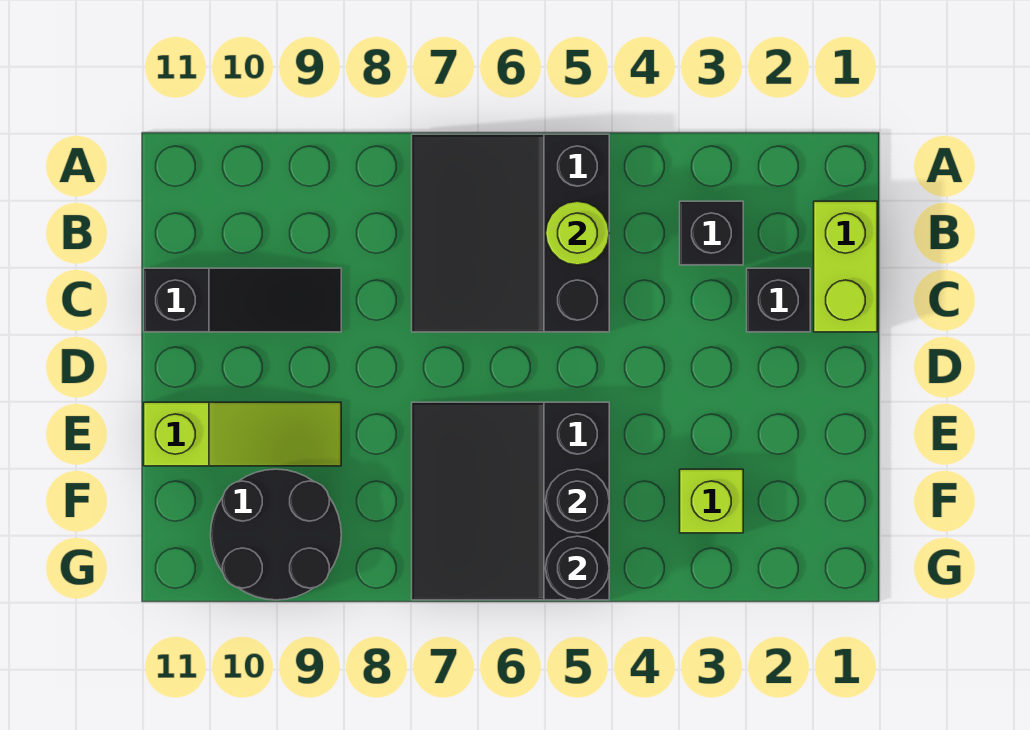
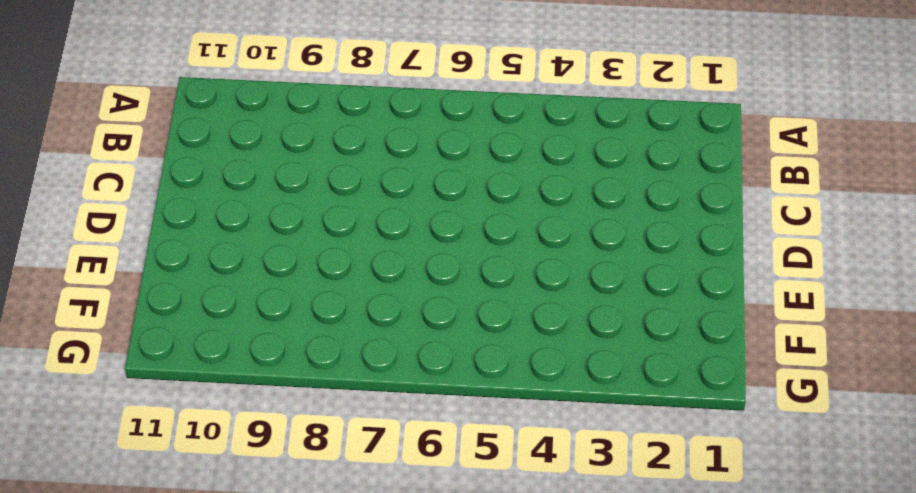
none -> black slope A5:C7 level 1 top 5
none -> lime brick B1:C1 level 1
none -> black brick B3 level 1

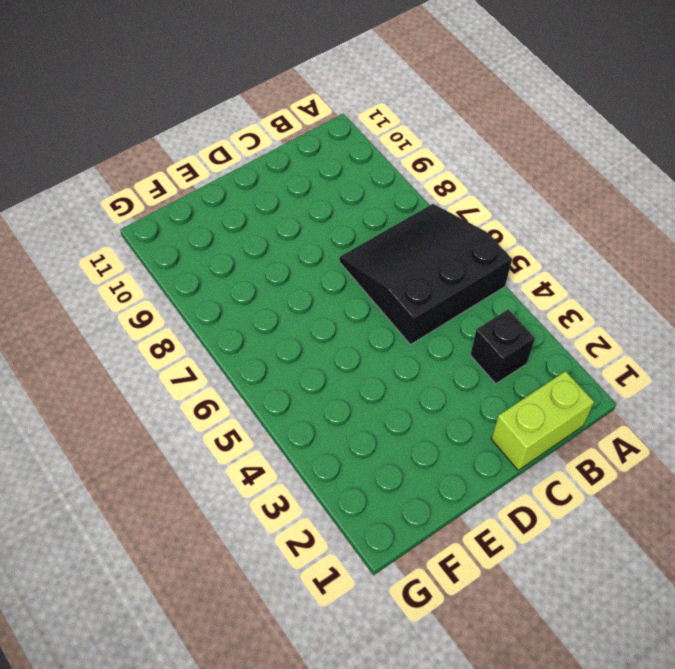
none -> black brick C2 level 1
none -> black slope C9:C11 level 1 top 11
none -> black slope E5:G7 level 1 top 5

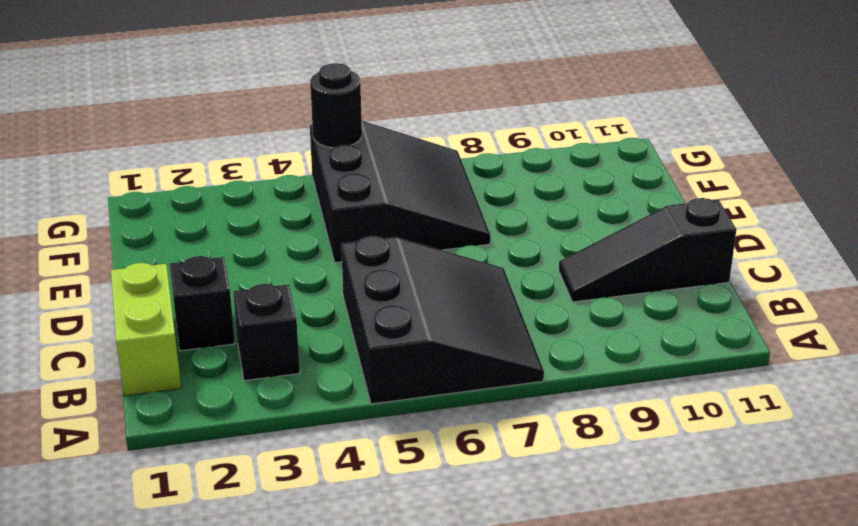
none -> lime slope E9:E11 level 1 top 11
none -> lime brick F3 level 1
none -> black round brick F9:G10 level 1

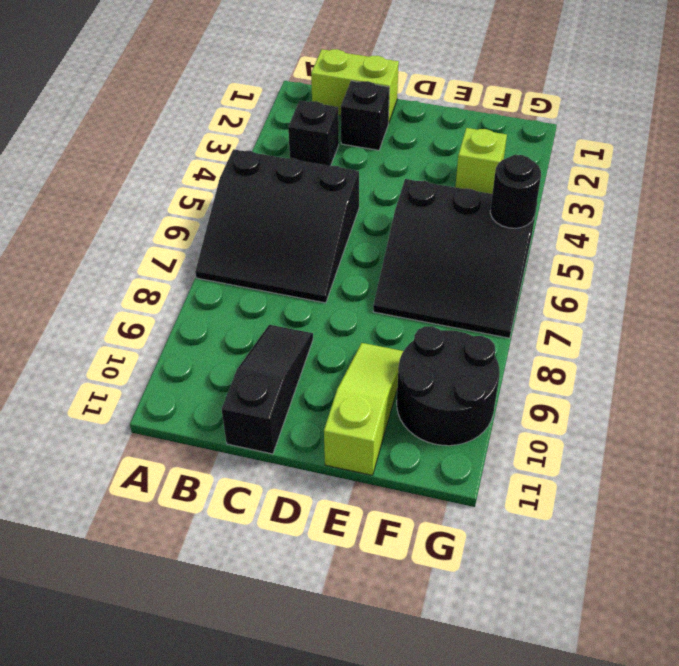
none -> lime round brick B5 level 2
none -> black round brick F5 level 2

